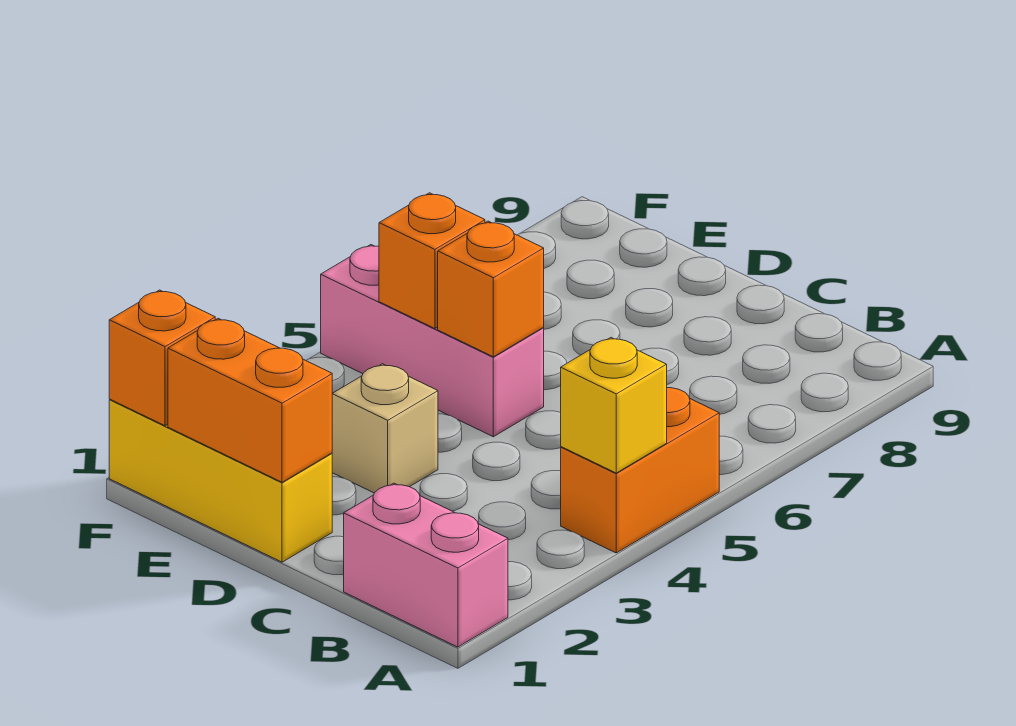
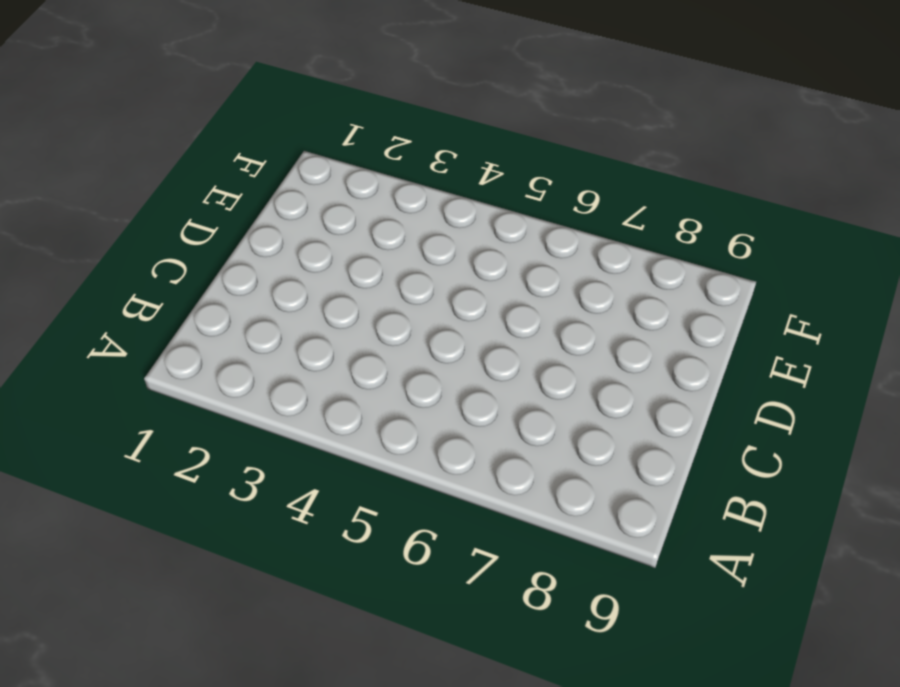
none -> pink brick A1:B1 level 1
none -> orange brick A4:A5 level 1

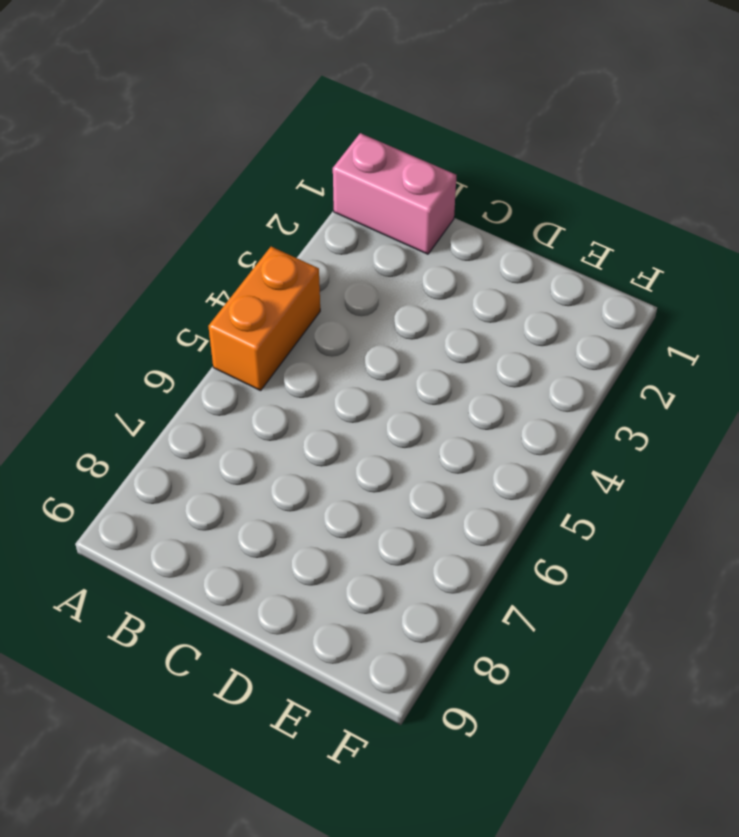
none -> yellow brick D1:F1 level 1
none -> tan brick D3 level 1

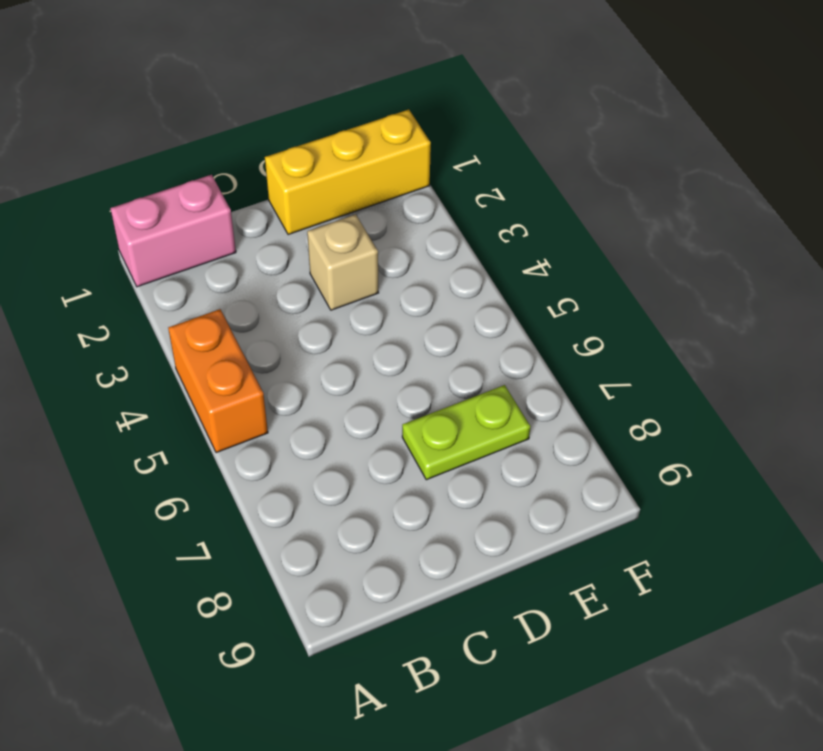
lime plate D7:E7 level 1 -> none
none -> pink brick D5:F5 level 1
none -> yellow brick A4 level 2

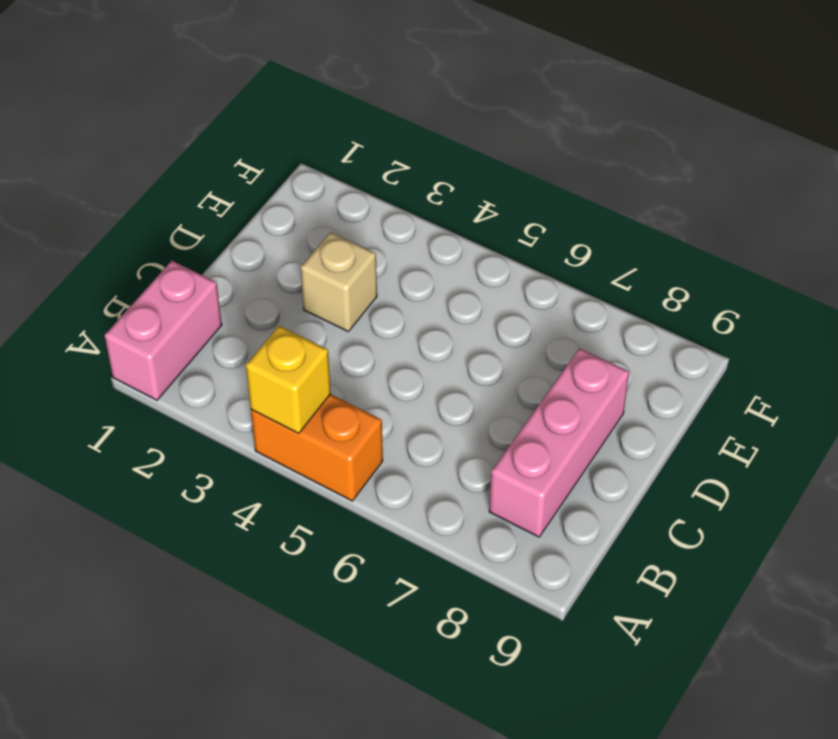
pink brick B8:D8 level 1 -> pink brick D5:F5 level 1
none -> yellow brick D1:F1 level 1
none -> orange brick D1:E1 level 2

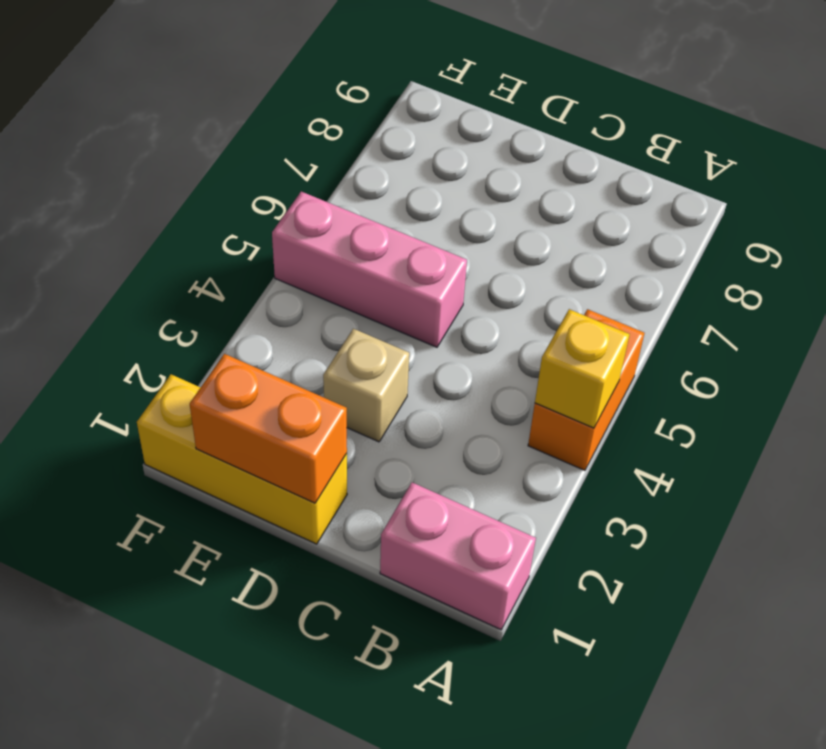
none -> orange brick D5 level 2
none -> orange brick E5 level 2

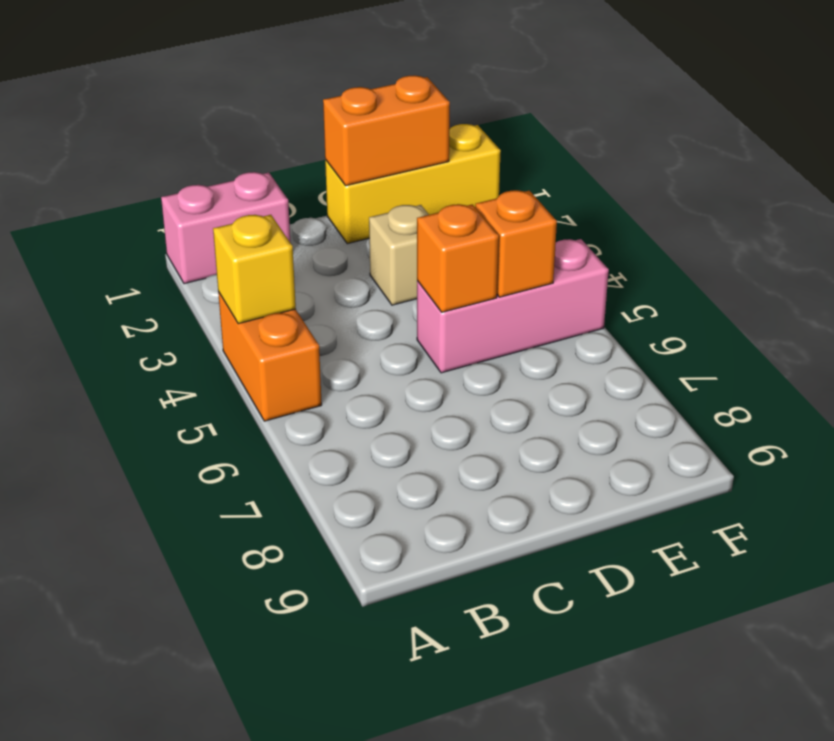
none -> orange brick F1 level 2

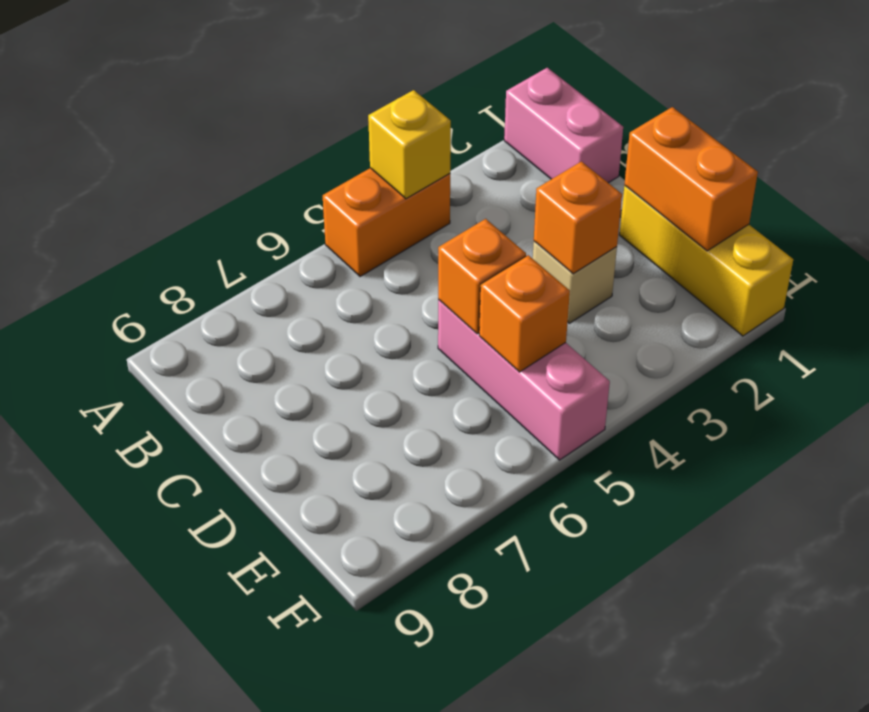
orange brick D3 level 2 -> orange brick F1 level 2

